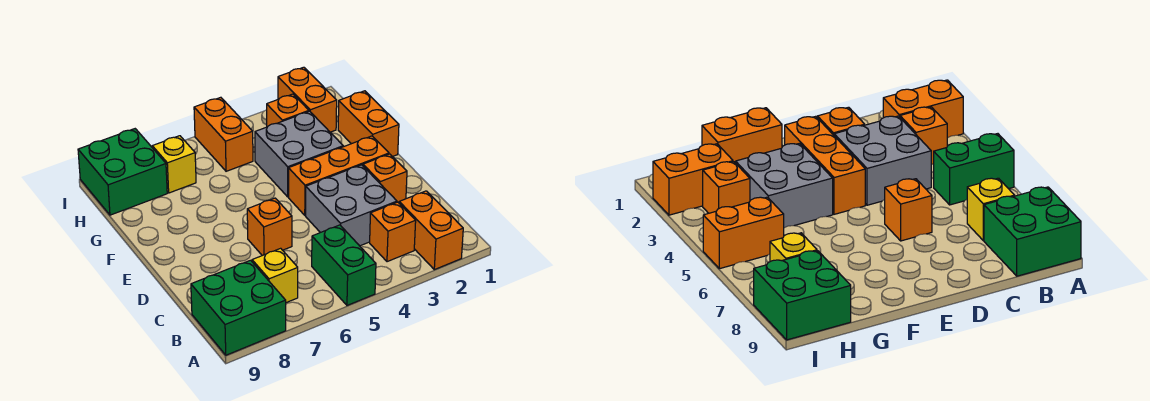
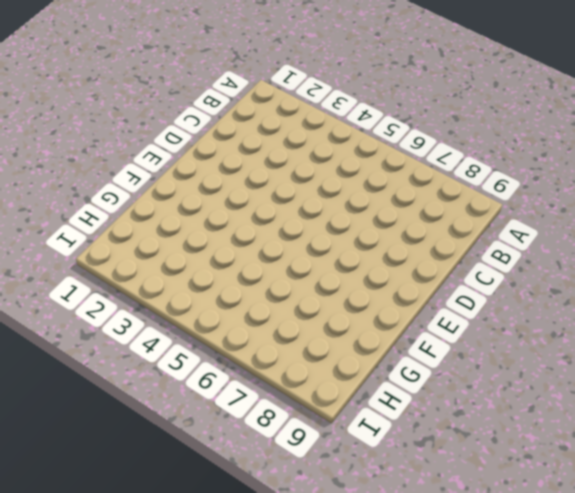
none -> orange brick A2:B2 level 1
none -> green brick A5:B5 level 1
none -> green brick A8:B9 level 1

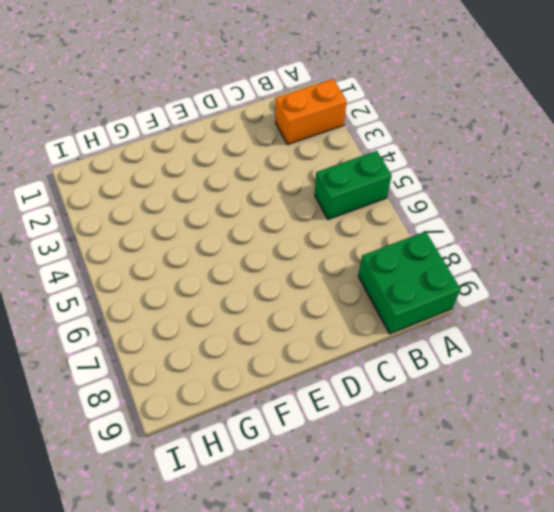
none -> orange brick B3 level 1
none -> yellow brick B7 level 1
none -> grey brick C3:D4 level 1

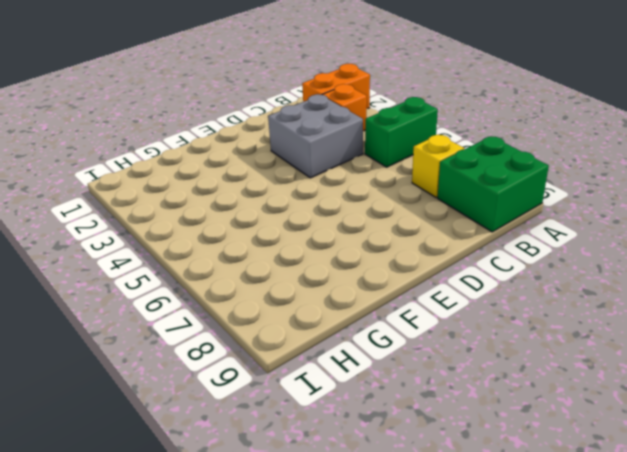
none -> orange brick D2 level 1
none -> orange brick D6 level 1
none -> orange brick E2:E4 level 1

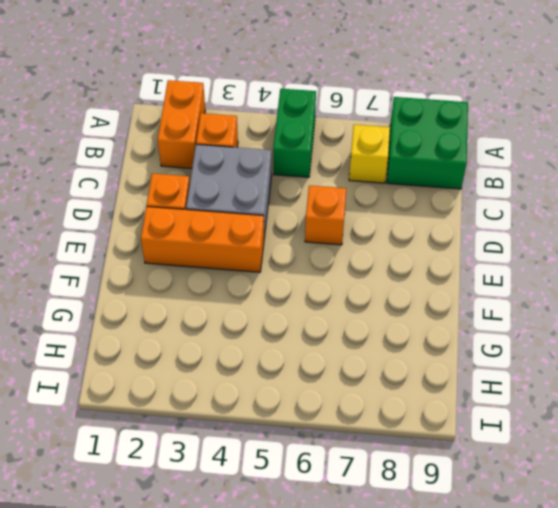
none -> orange brick F1:G1 level 1
none -> grey brick F3:G4 level 1
none -> orange brick H2:I2 level 1

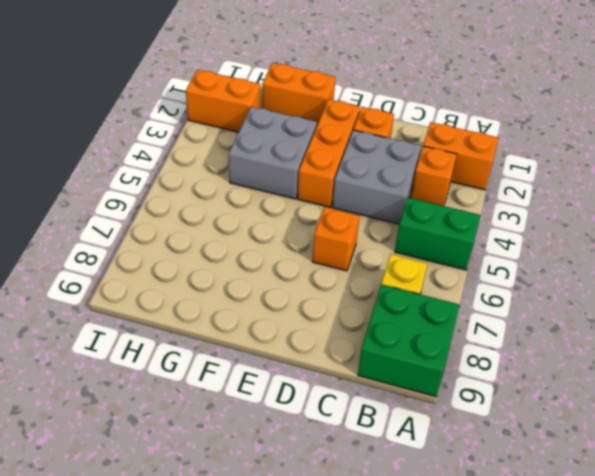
none -> orange brick H3 level 1
none -> orange brick H5:I5 level 1
none -> yellow brick H7 level 1

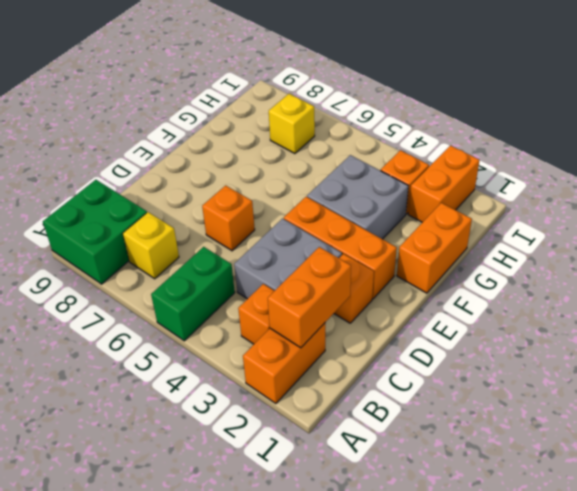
orange brick B2:C2 level 2 -> orange brick H5:I5 level 1
none -> green brick H8:I9 level 1

